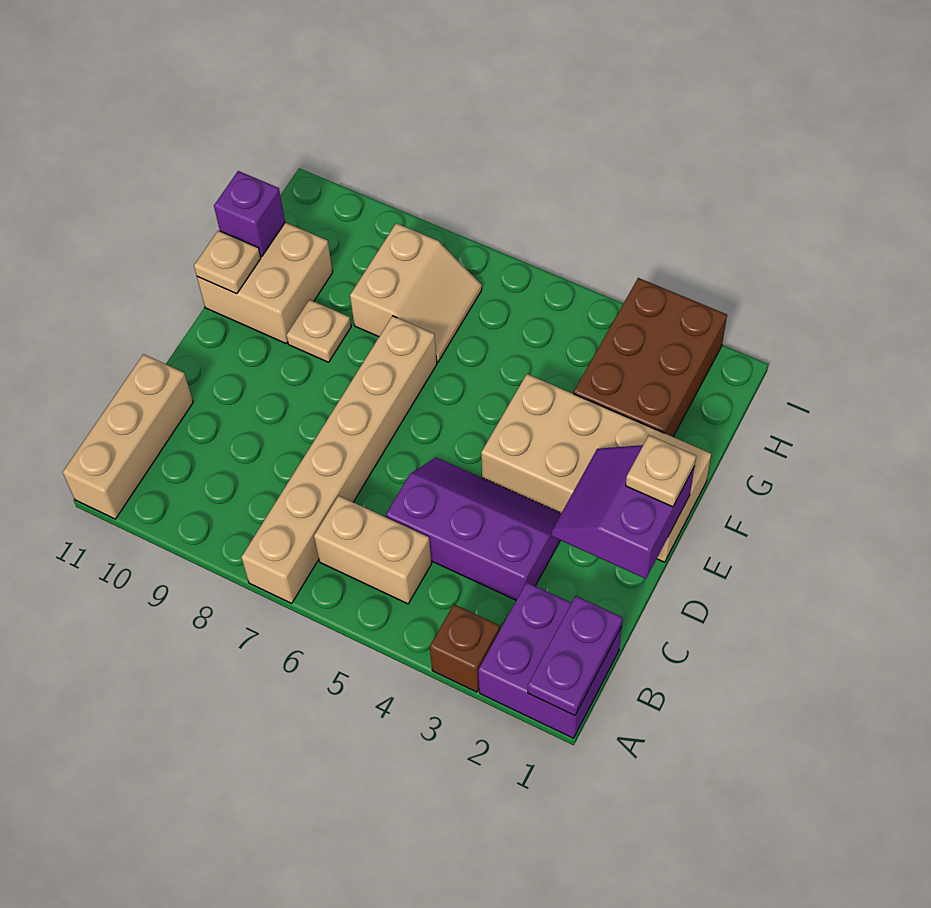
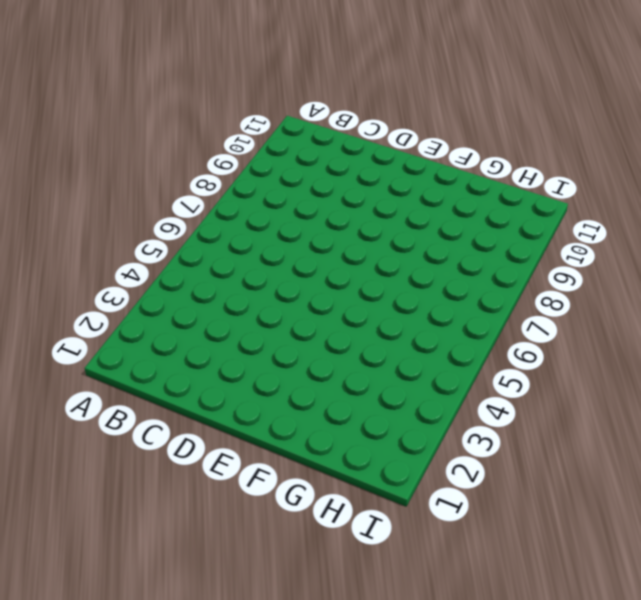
none -> purple brick A1:B2 level 1
none -> brown brick A3 level 1
none -> tan brick A7:F7 level 1

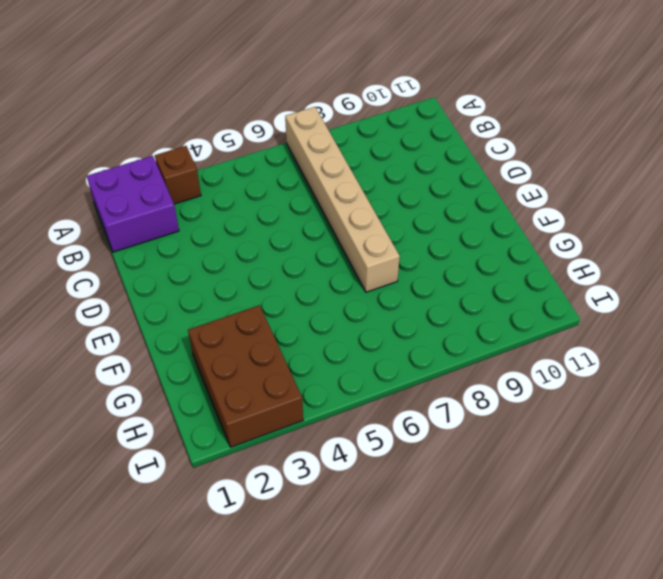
none -> tan brick A11:C11 level 1
none -> tan brick B5:B6 level 1
none -> purple slope C3:D5 level 1 top C

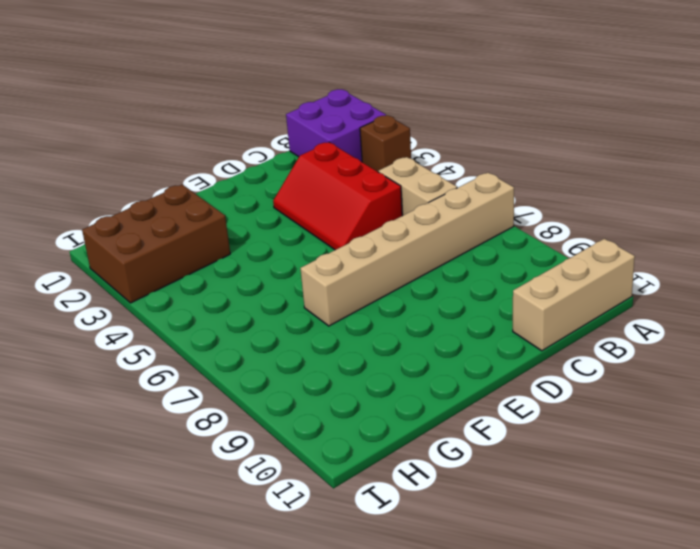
red slope C3:D5 level 1 top C -> purple slope C3:D5 level 1 top C
none -> tan brick E1:F4 level 1
none -> tan plate F9 level 1
none -> tan brick F10:G11 level 1

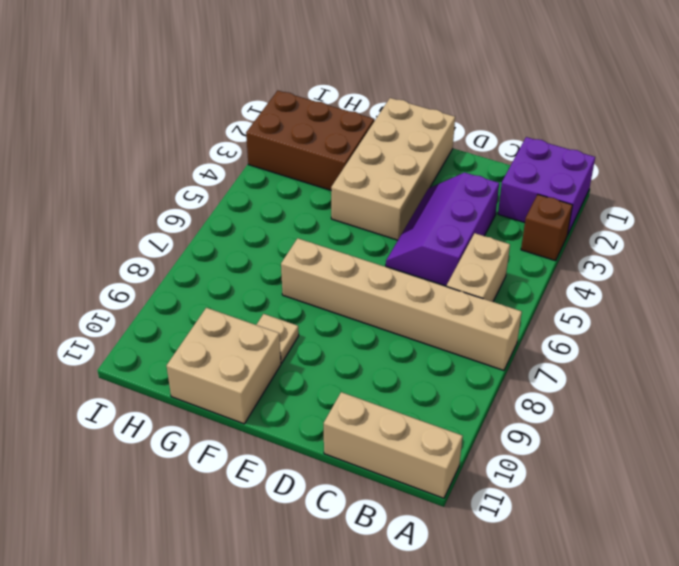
none -> tan slope G7:H8 level 1 top 8
none -> purple plate A1:B1 level 2
none -> purple slope D1:E2 level 2 top 1

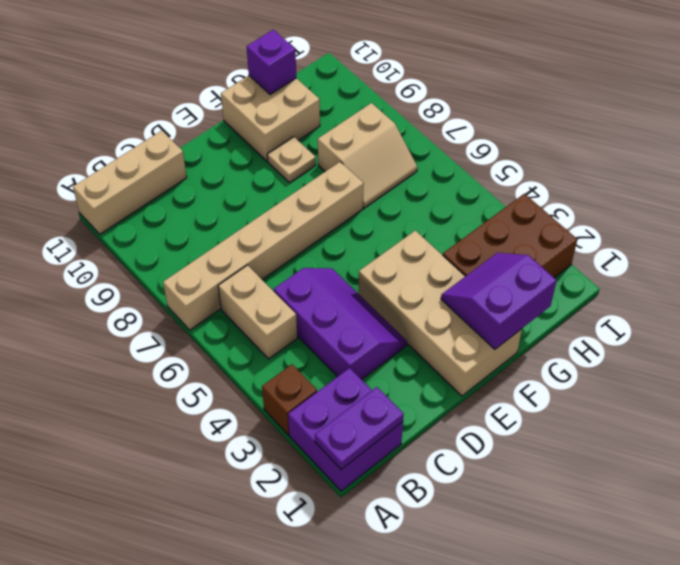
purple slope F1:G2 level 2 top 1 -> purple slope D1:E2 level 2 top 1
none -> tan plate F11 level 2
none -> tan plate E1 level 3

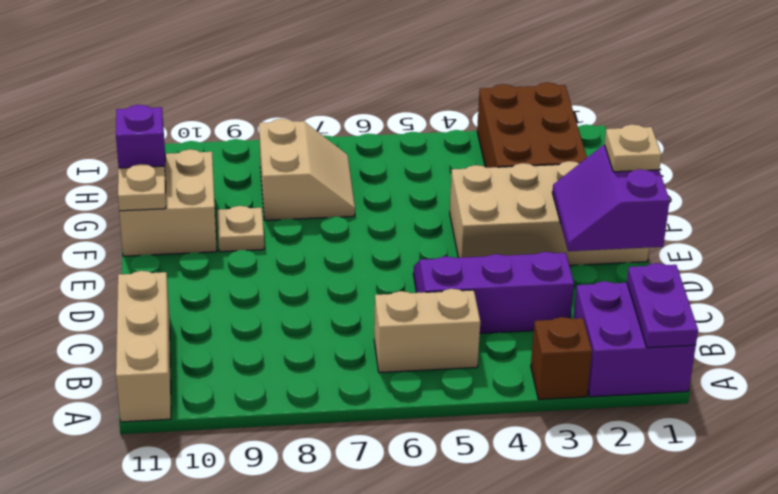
none -> tan brick A7:F7 level 1

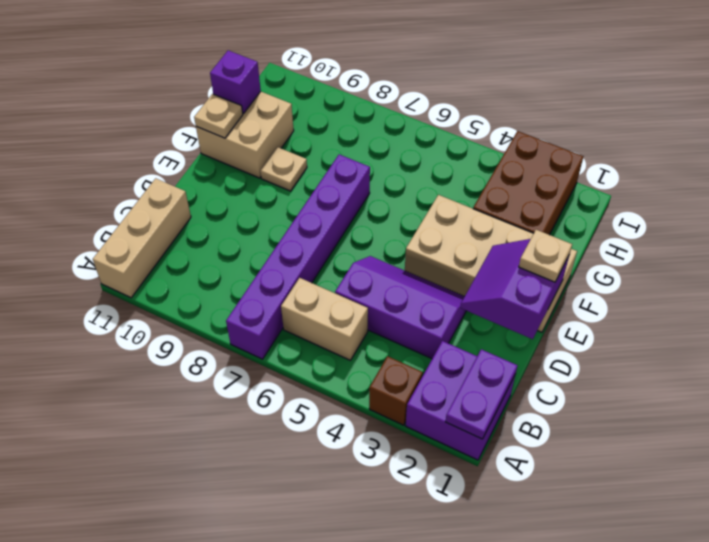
purple brick A7:F7 level 1 -> tan brick A7:F7 level 1
none -> tan slope G7:H8 level 1 top 8

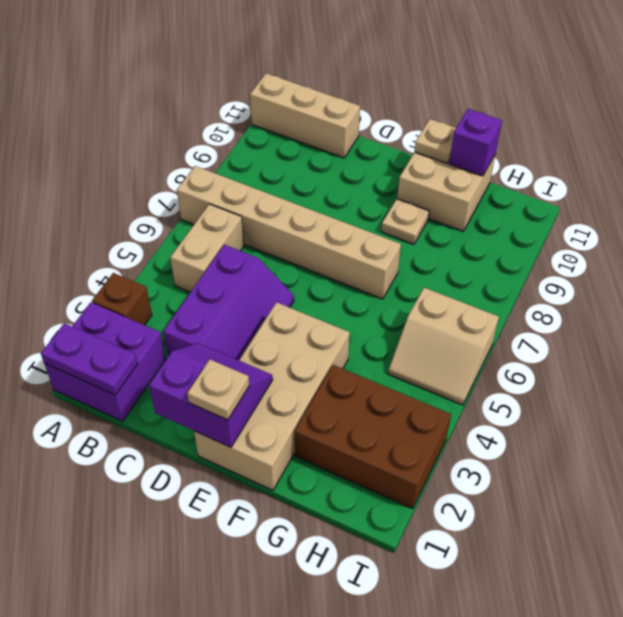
tan slope H5:I6 level 1 top 6 -> tan slope G7:H8 level 1 top 8

